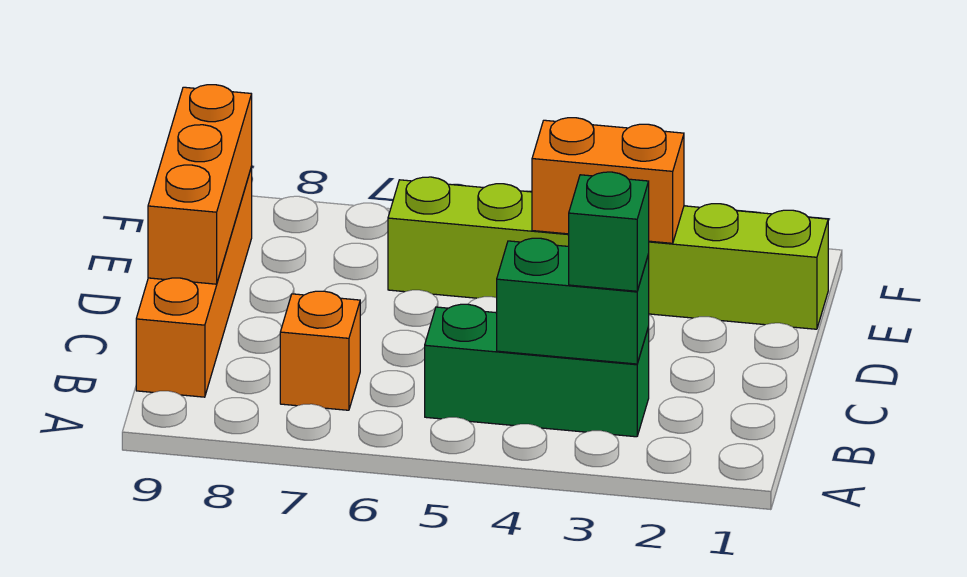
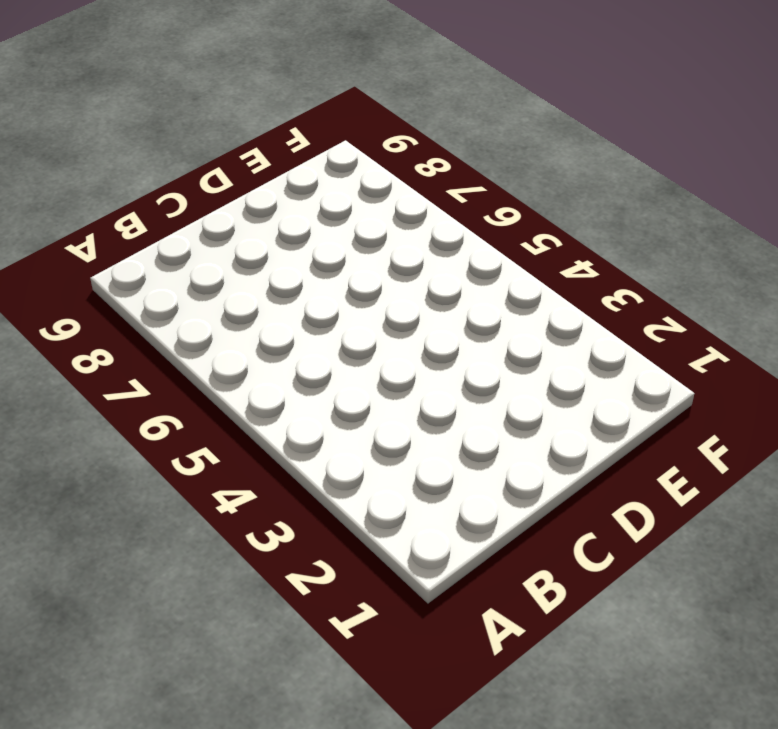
none -> green brick B3:B5 level 1
none -> orange brick B7 level 1

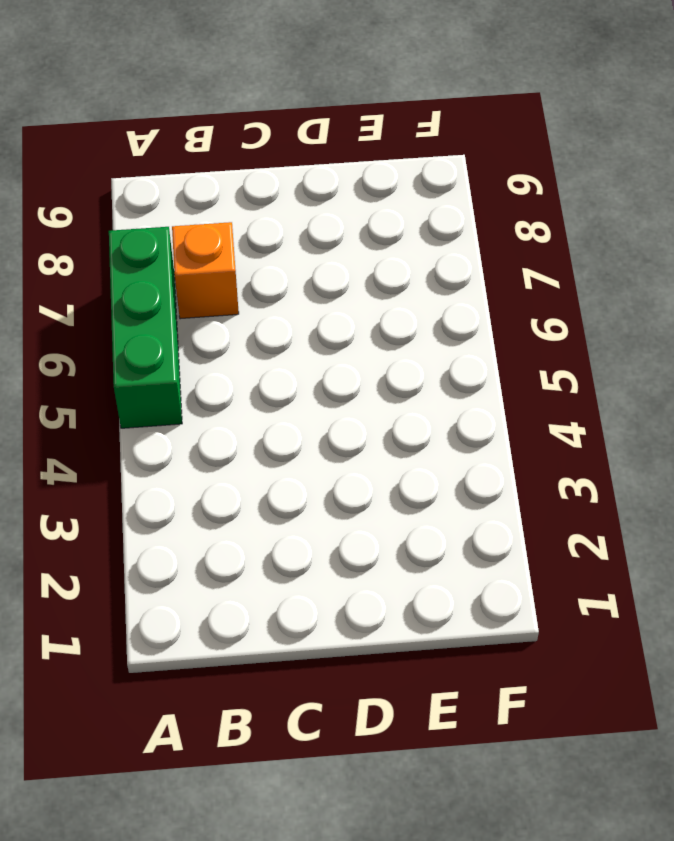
green brick A5:A7 level 1 -> green brick B3:B5 level 1
none -> orange brick B9:E9 level 1
none -> lime brick E1:E6 level 1

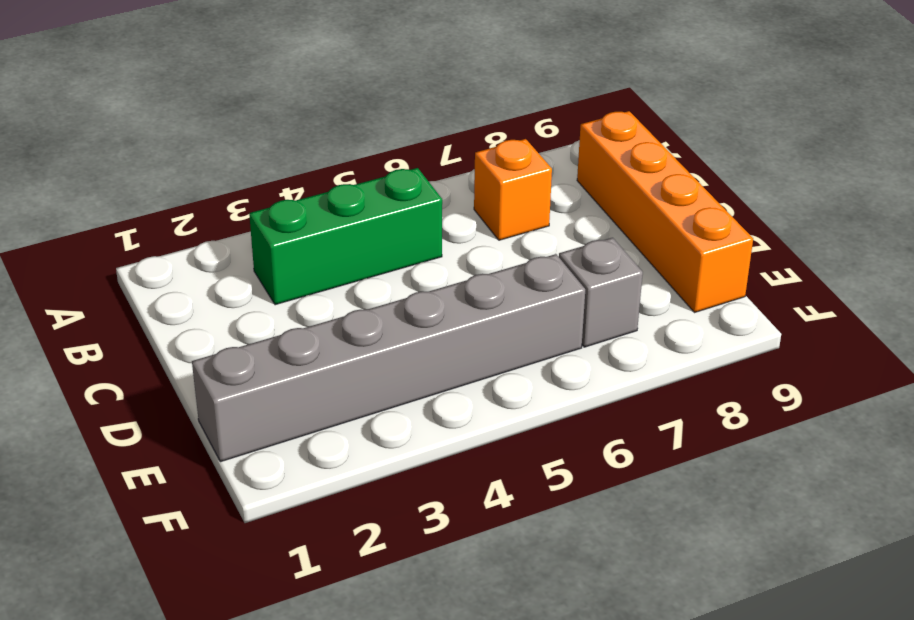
grey brick E1:E6 level 1 -> lime brick E1:E6 level 1
grey brick E7 level 1 -> none
none -> green brick B3:B4 level 2
none -> orange brick C9:E9 level 2

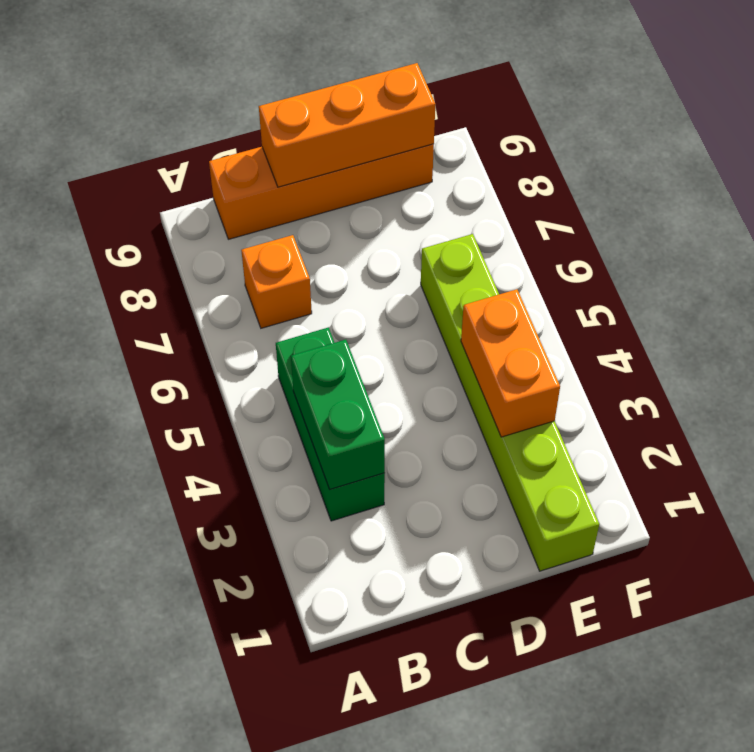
none -> green brick B3 level 3

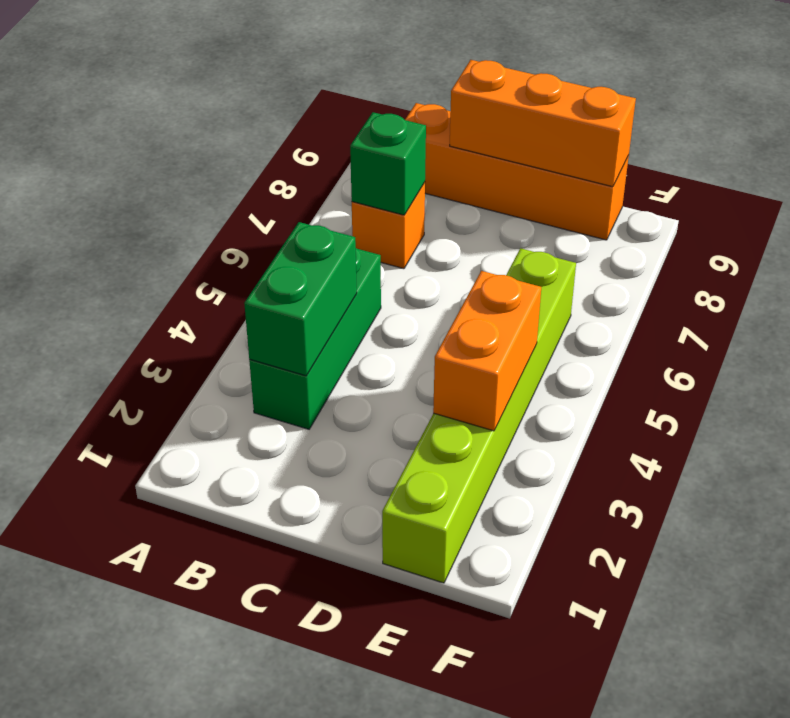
green brick B7 level 2 -> green brick B3 level 3

